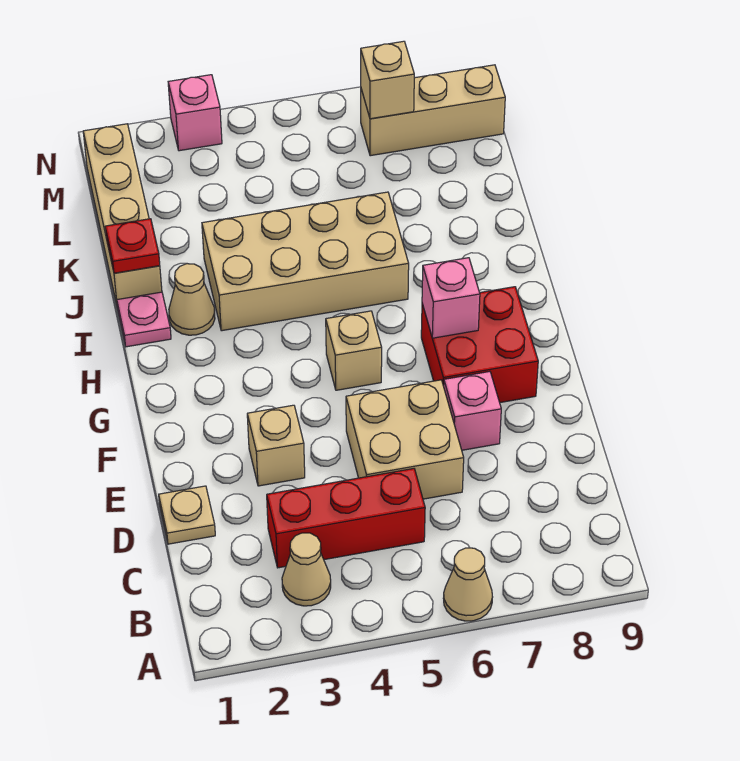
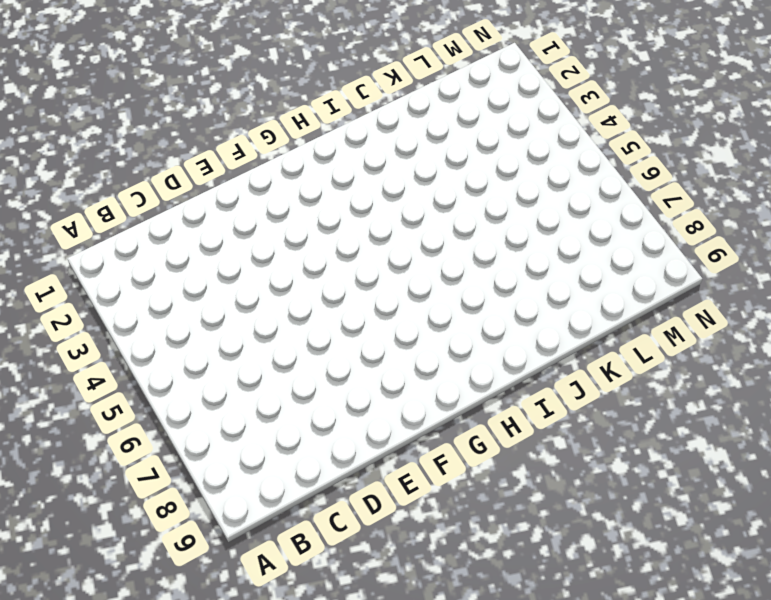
none -> tan cone A6 level 1
none -> tan cone B3 level 1
none -> red brick C3:C5 level 1

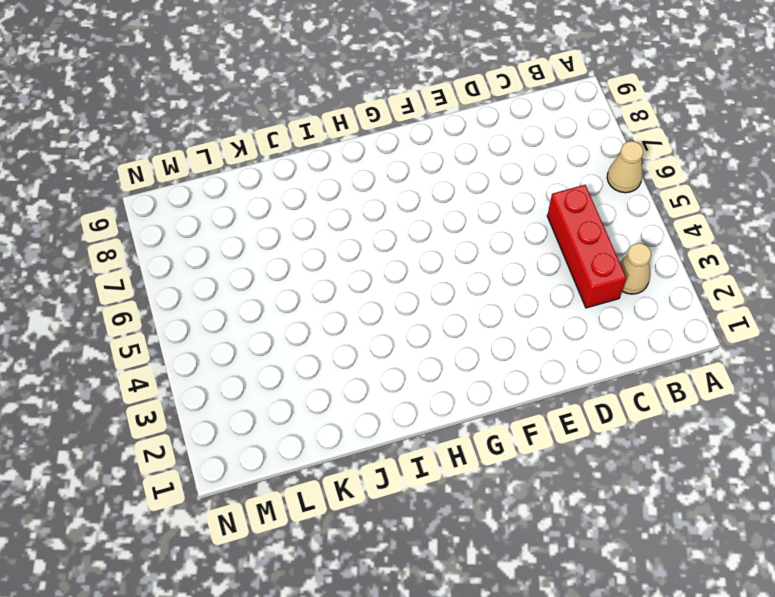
none -> tan plate D1 level 1
none -> tan brick D5:E6 level 1
none -> tan brick E3 level 1

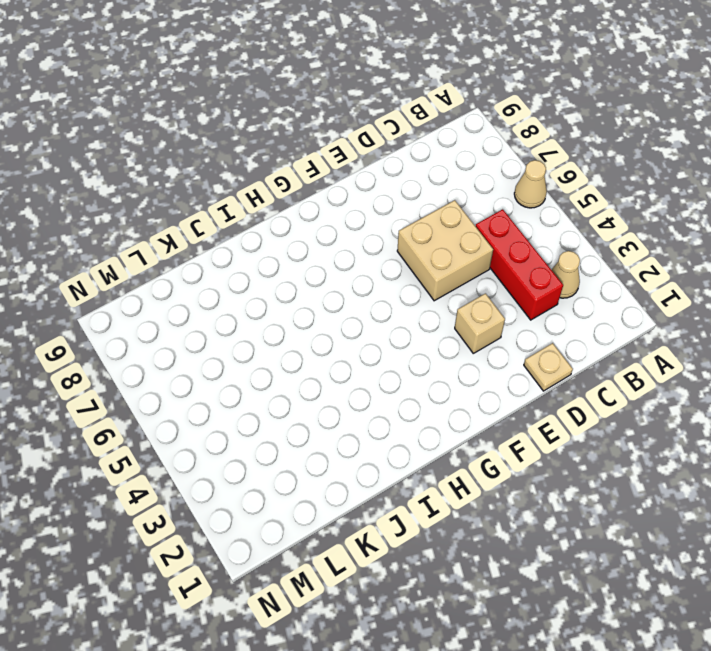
none -> pink brick E7 level 1
none -> red brick F7:G8 level 1
none -> tan brick G5 level 1

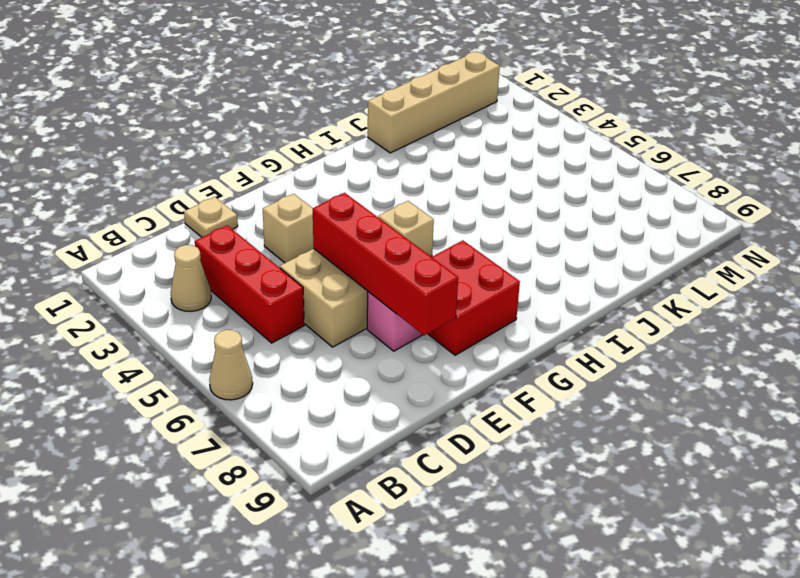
red brick E5:E8 level 2 -> none
none -> pink plate I1 level 1
none -> tan cone I2 level 1
none -> tan brick I3:J6 level 1

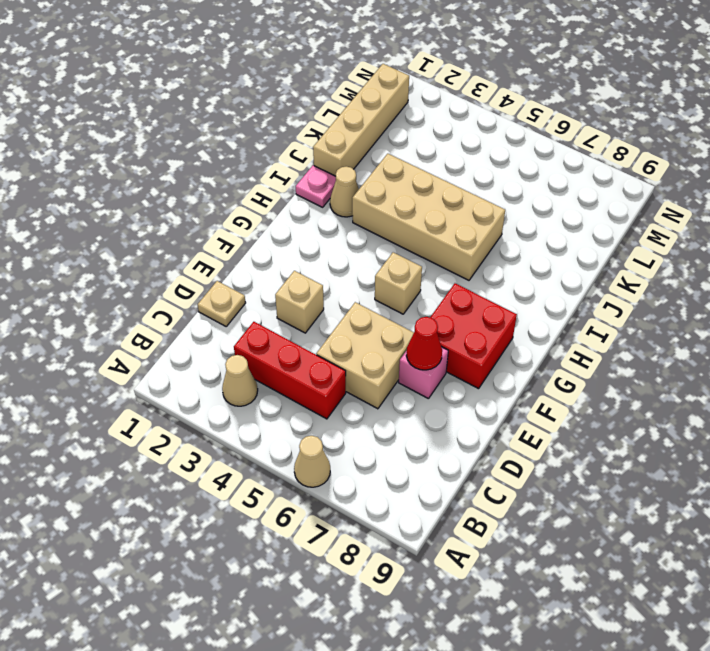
red cone E7 level 2 -> none
none -> tan brick M7:M9 level 1
none -> pink brick N3 level 1
none -> pink brick G7 level 2

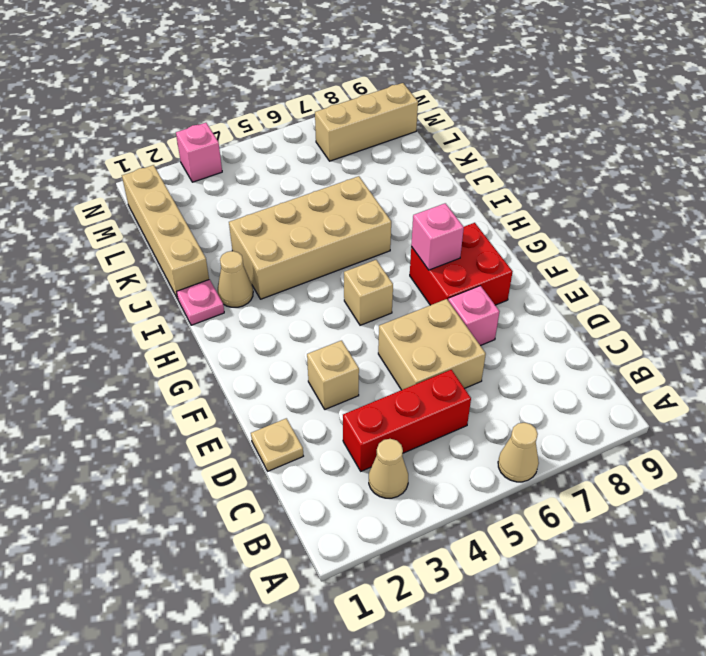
none -> red plate J1 level 2
none -> tan brick M7 level 2

